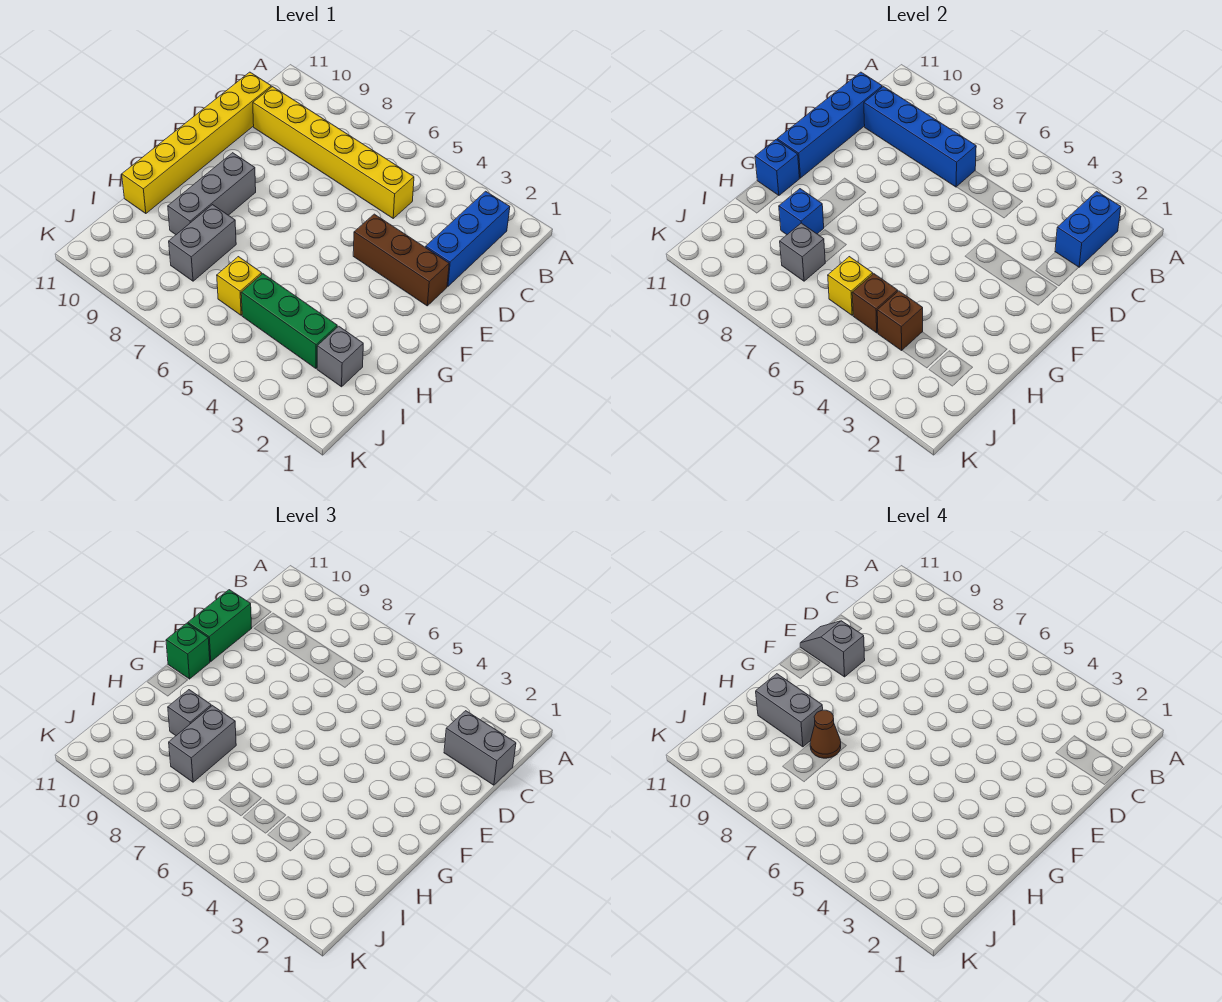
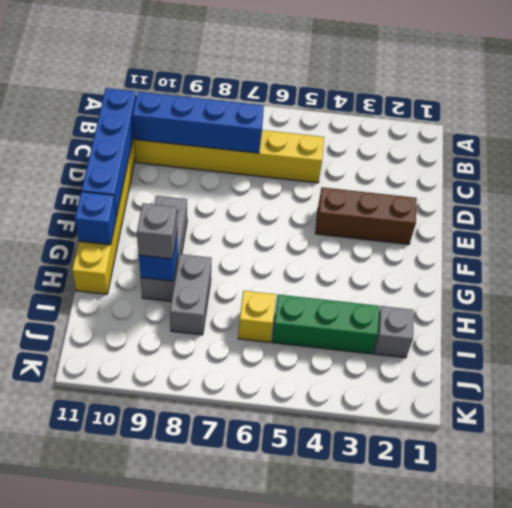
none -> blue brick B2:D2 level 1
none -> blue brick B2:C2 level 2
none -> brown brick I4 level 2

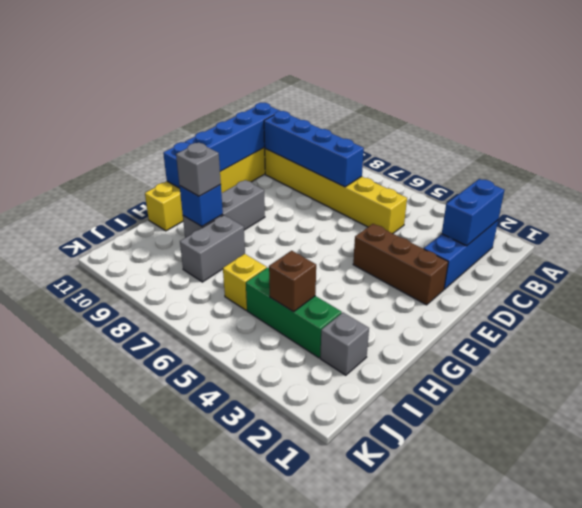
none -> brown brick I5 level 2
none -> yellow brick I6 level 2
none -> grey brick I8 level 2

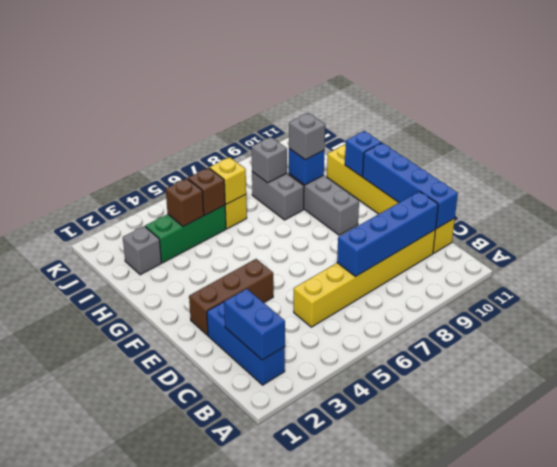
none -> grey brick C1:C2 level 3
none -> green brick D11:E11 level 3
none -> green brick F11 level 3

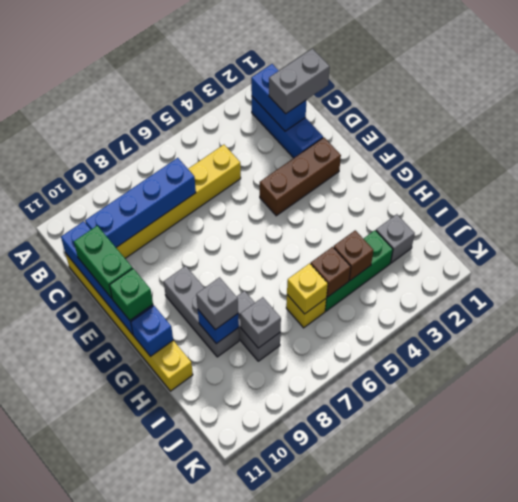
none -> grey brick H8:I8 level 3
none -> grey slope E10:E11 level 4 top 10
none -> brown cone H8 level 4

